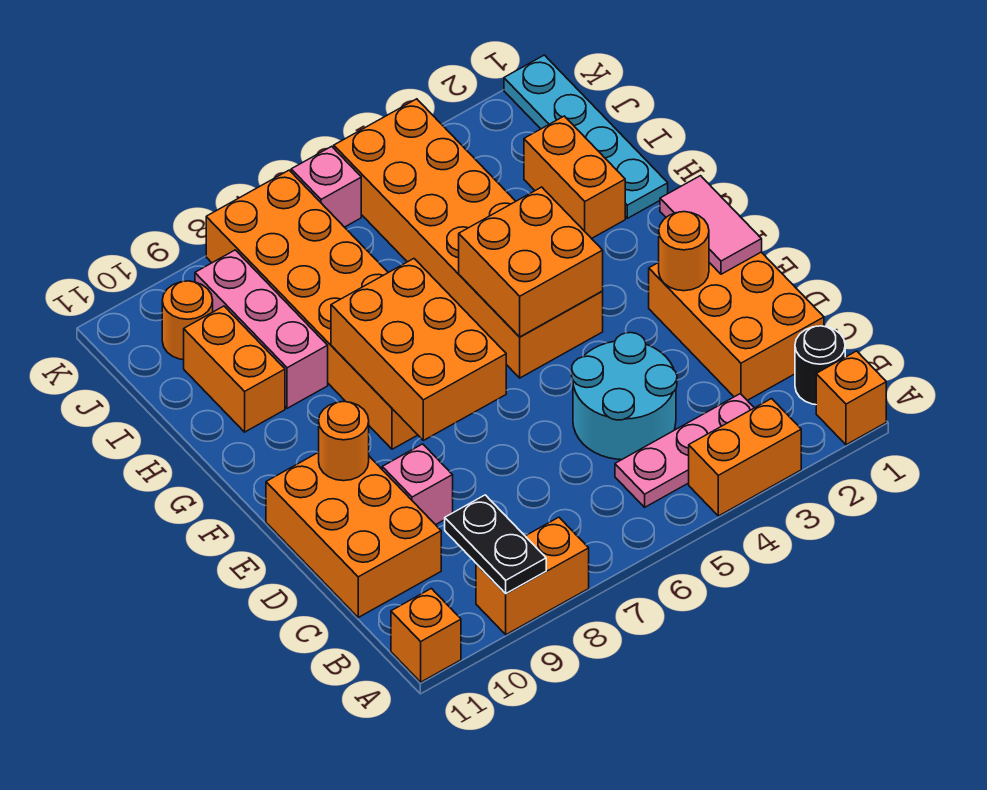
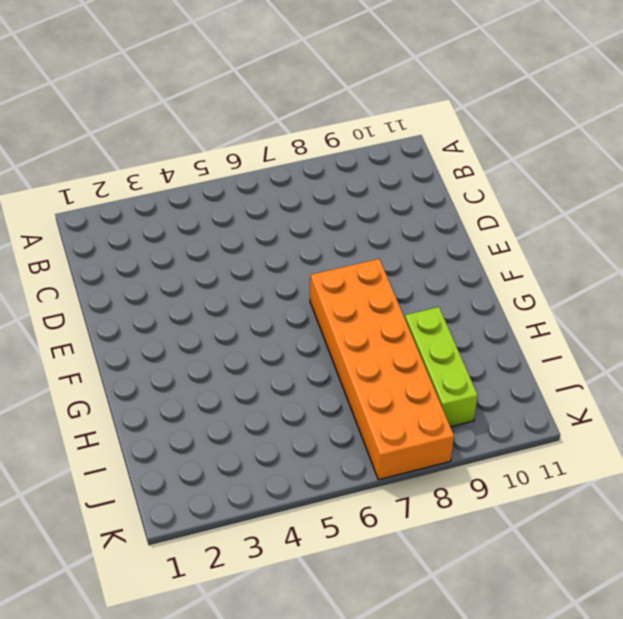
lime brick H9:J9 level 1 -> pink brick H9:J9 level 1
none -> orange brick A1 level 1
none -> orange brick A3:A4 level 1
none -> orange brick A8:A9 level 1

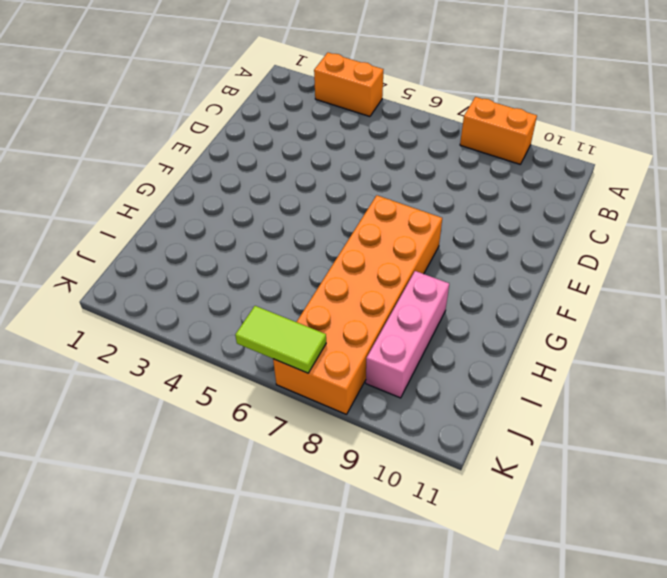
lime tile K6:K7 level 2 -> none
none -> orange brick A1 level 1
none -> orange brick A11 level 1
none -> black round brick B1 level 1

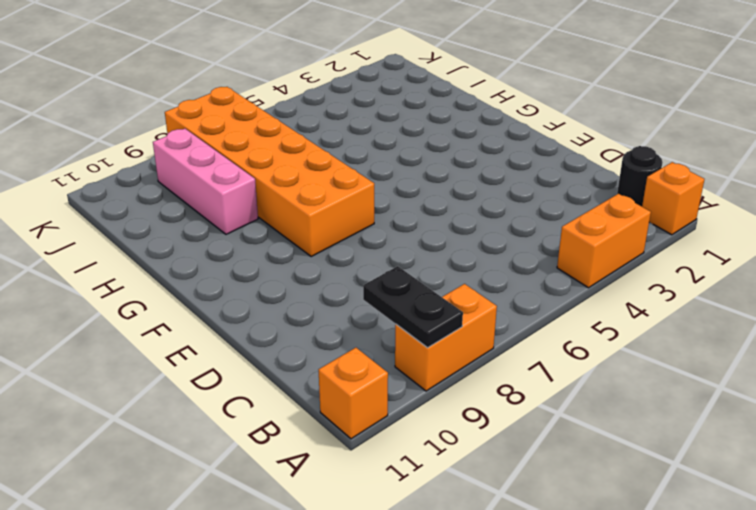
none -> pink plate B3:B5 level 1
none -> orange brick C1:E2 level 1
none -> cyan round brick C4:D5 level 1

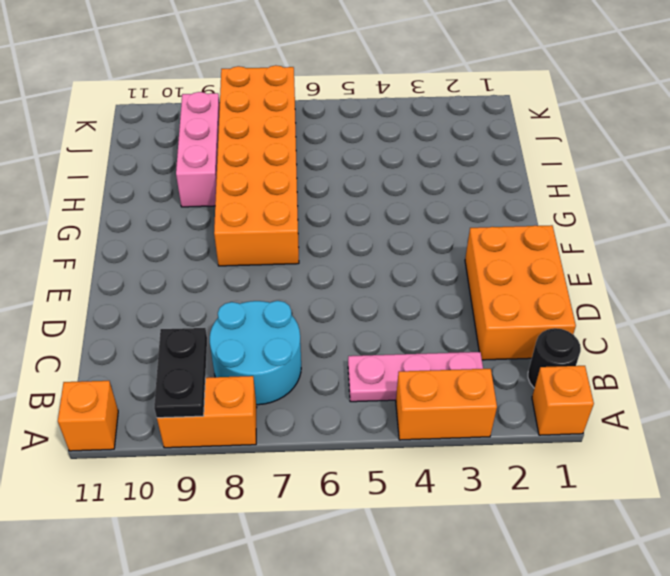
cyan round brick B7:C8 level 1 -> cyan round brick C4:D5 level 1
none -> orange brick C10:E11 level 1
none -> pink brick D9 level 1
none -> orange brick F4:K5 level 1

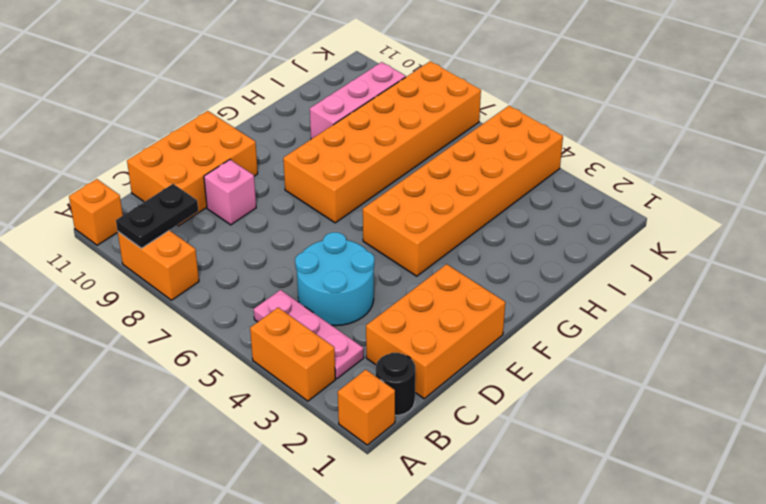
none -> cyan plate H1:K1 level 1
none -> orange brick H2:I2 level 1
none -> orange brick H10:I10 level 1

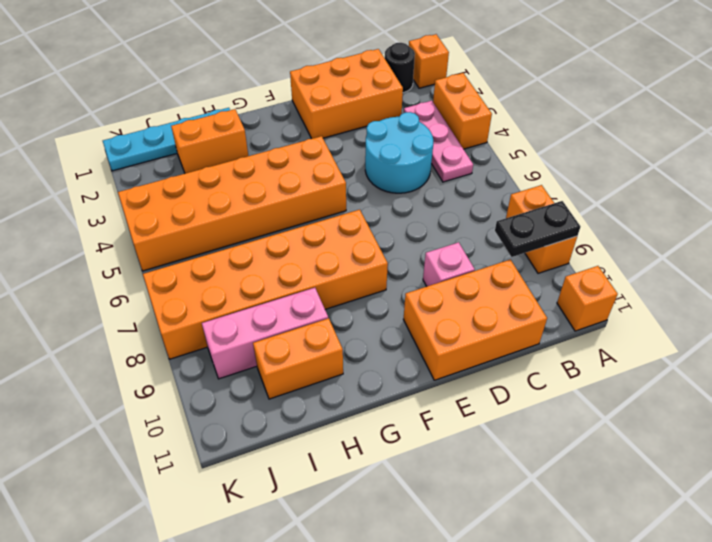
none -> orange round brick J10 level 1
none -> pink brick K6 level 1
none -> pink tile E1:F1 level 2

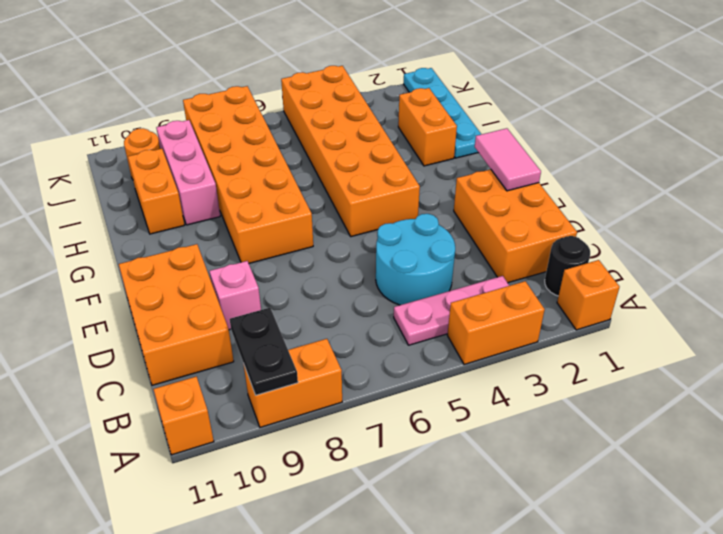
none -> pink brick K6 level 1
none -> orange round brick E2 level 2
none -> orange brick E7:G8 level 2

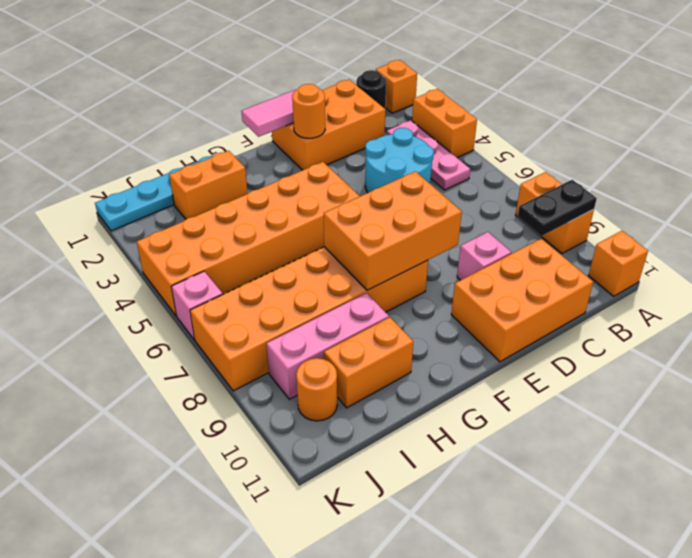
none -> orange round brick E10 level 2
none -> orange brick F4:G5 level 2

